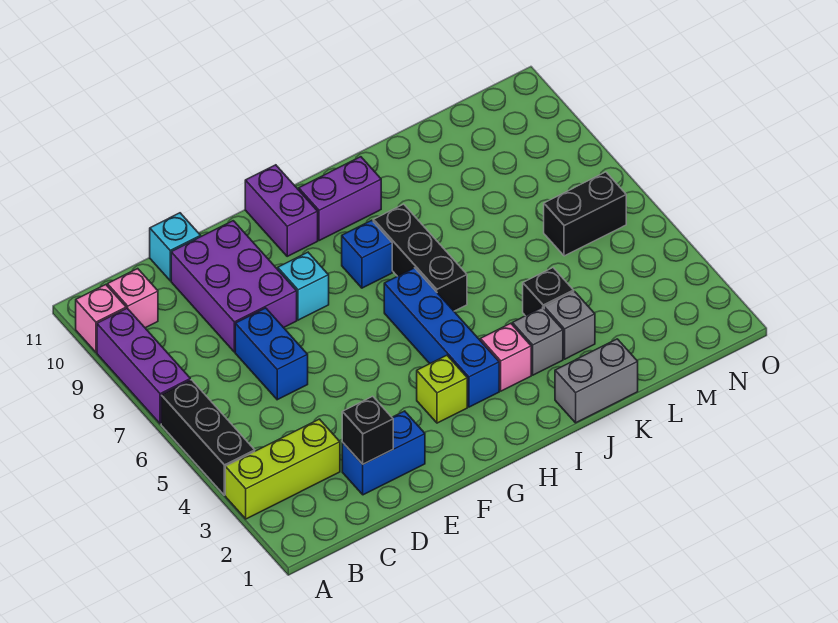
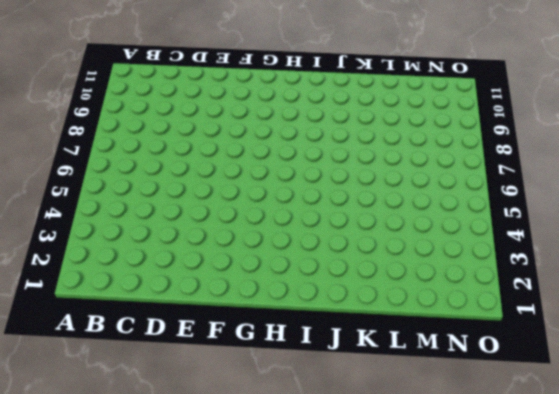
none -> lime brick A3:C3 level 1
none -> black brick A4:A6 level 1
none -> purple brick A7:A9 level 1

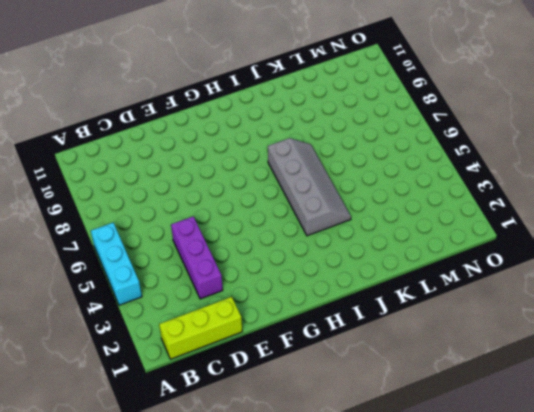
cyan brick A4:A6 level 1 -> black brick A4:A6 level 1
lime brick B1:D1 level 1 -> lime brick A3:C3 level 1
purple brick D3:D5 level 1 -> purple brick A7:A9 level 1
grey slope I4:J7 level 1 top I -> black brick I6:I8 level 1
none -> pink brick A10 level 1
none -> pink brick B10 level 1
none -> blue brick D2:E2 level 1

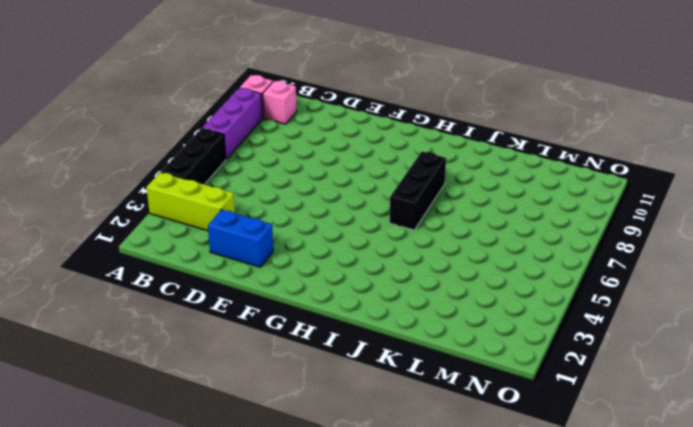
none -> blue brick D6:D7 level 1
none -> purple brick D8:E10 level 1
none -> cyan brick D11 level 1

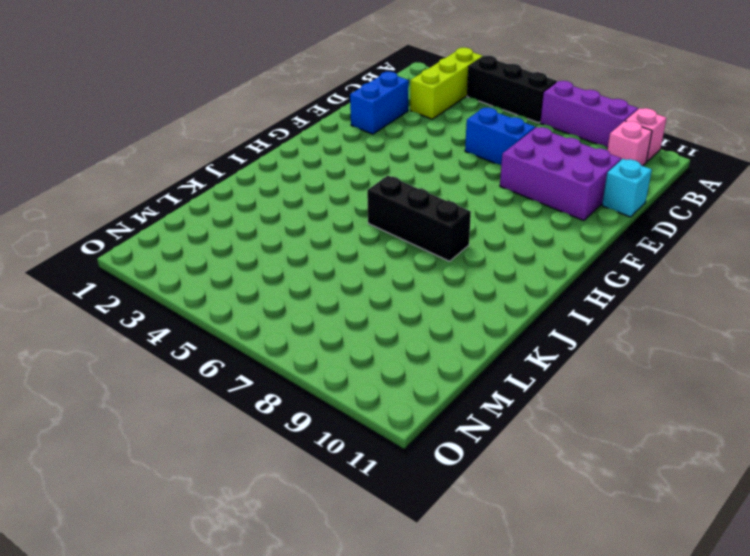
none -> cyan brick F8 level 1
none -> lime brick G3 level 1
none -> purple brick G10:G11 level 1

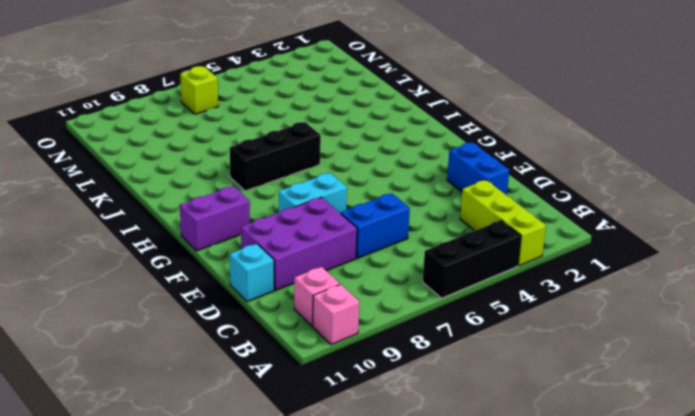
cyan brick F7:F8 level 1 -> cyan brick F8 level 1
lime brick N7 level 1 -> lime brick G3 level 1
none -> purple brick A7:A9 level 1
none -> blue brick H3:H6 level 1
none -> blue brick H8 level 1

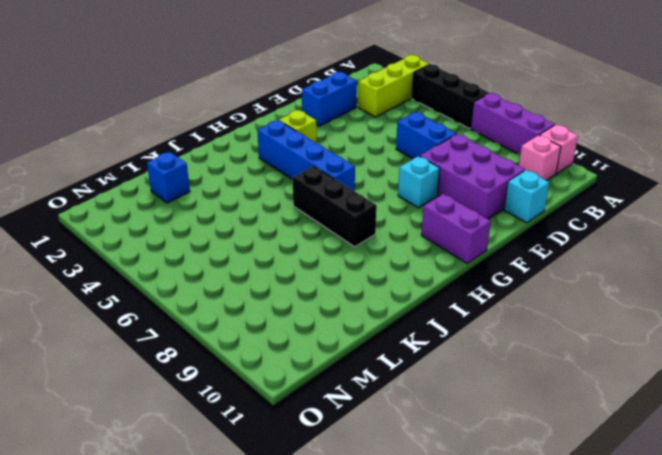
blue brick L2 level 1 -> blue brick H8 level 1
none -> purple brick H10:I10 level 1
none -> pink brick I3 level 1
none -> grey brick J1:K1 level 1

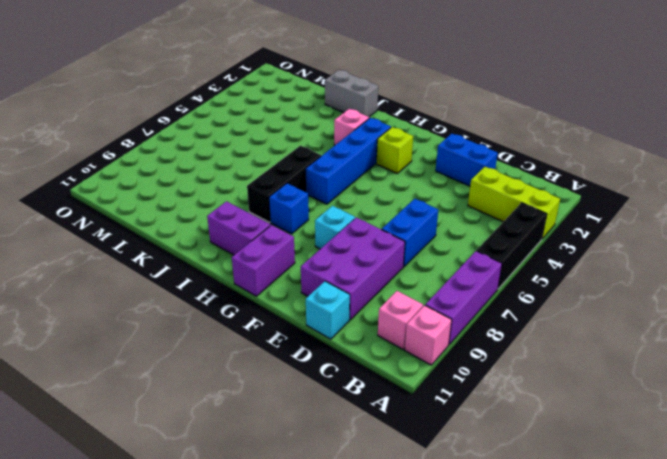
none -> grey brick J3 level 1
none -> grey brick K3 level 1
none -> black brick K4 level 1

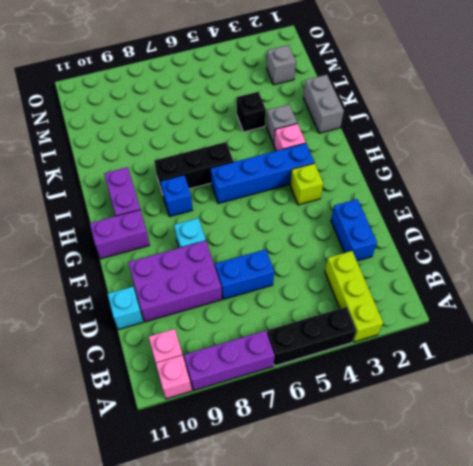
grey brick M2 level 1 -> grey brick K3 level 1
none -> black brick M6:N6 level 1
none -> black brick D2 level 2

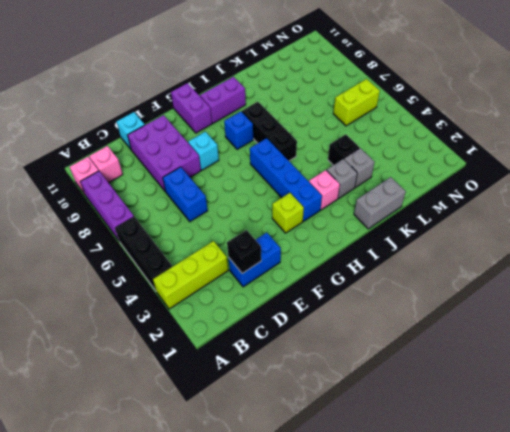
lime brick M6:N6 level 1 -> black brick M6:N6 level 1

